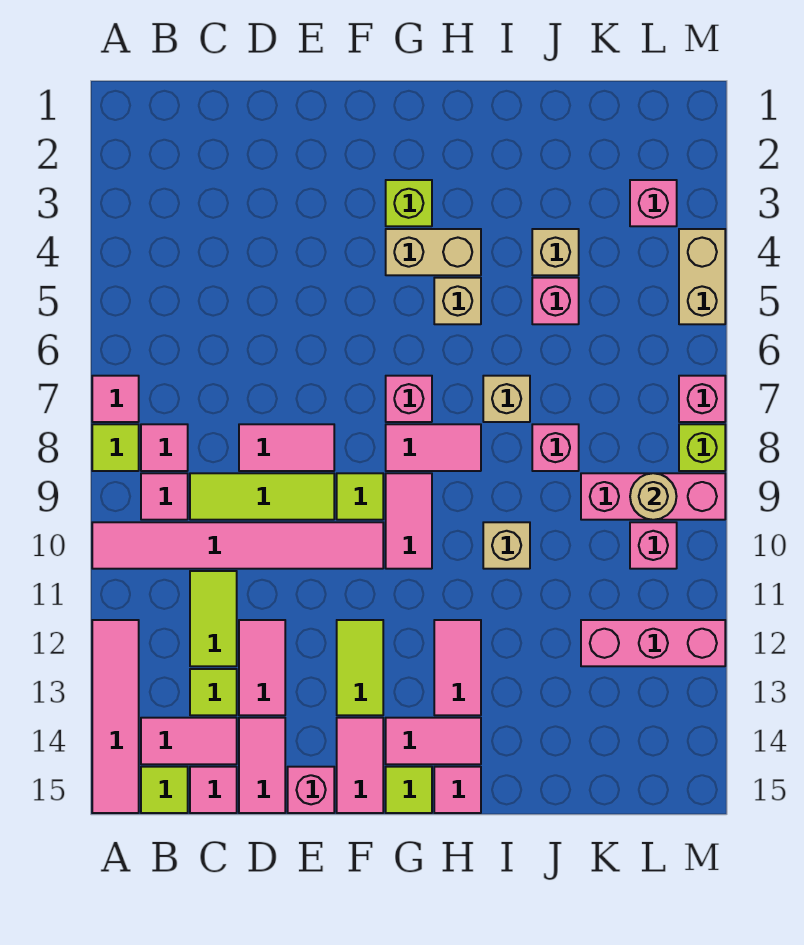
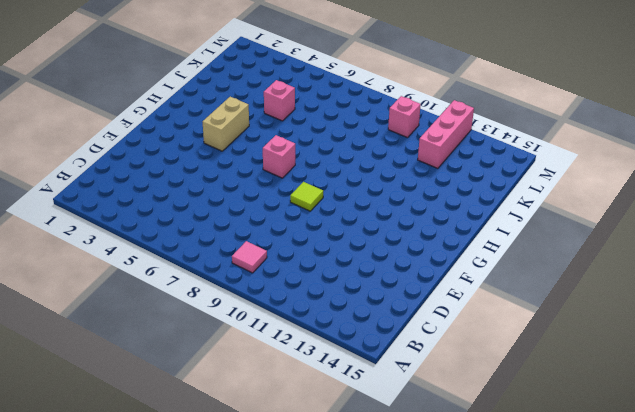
none -> pink tile A7 level 1
none -> lime tile A8 level 1
none -> pink tile A10:F10 level 1
none -> pink tile A12:A15 level 1

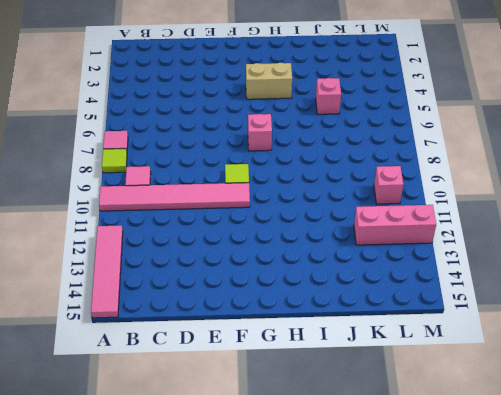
none -> pink tile B8 level 1
none -> pink tile B14:C14 level 1
none -> lime tile B15 level 1
none -> lime tile C9:E9 level 1

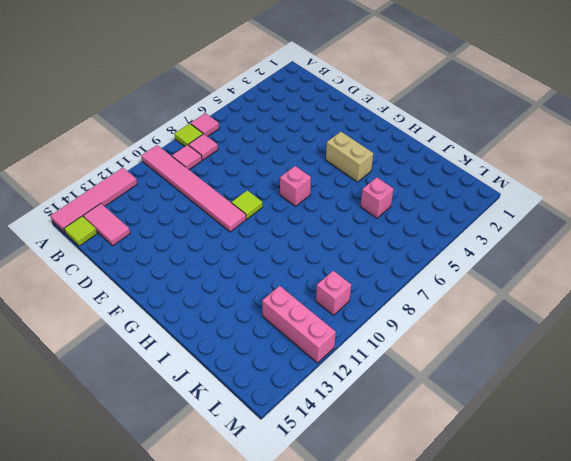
none -> lime tile C9:E9 level 1
none -> lime tile C11:C12 level 1
none -> lime tile C13 level 1
none -> pink tile C15 level 1

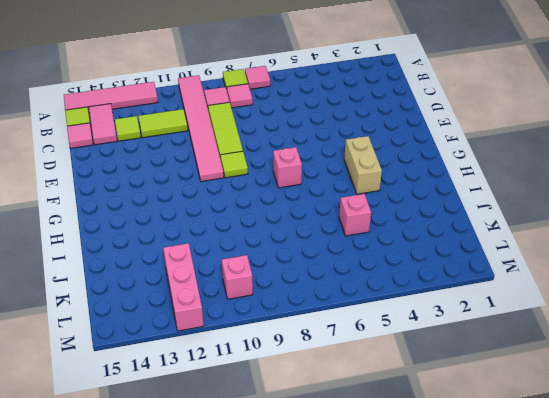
none -> pink tile D8:E8 level 1
none -> pink tile D12:D13 level 1
none -> pink tile D14:D15 level 1
none -> pink brick E15 level 1

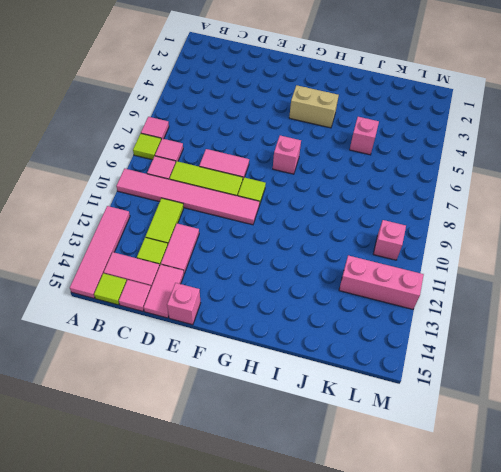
none -> lime tile F12:F13 level 1
none -> pink tile F14:F15 level 1
none -> lime brick G3 level 1
none -> pink tile G8:H8 level 1

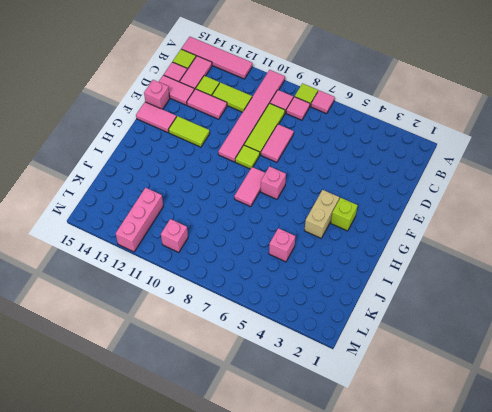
none -> pink tile G9:G10 level 1
none -> pink tile G14:H14 level 1
none -> lime tile G15 level 1
none -> tan brick H5 level 1

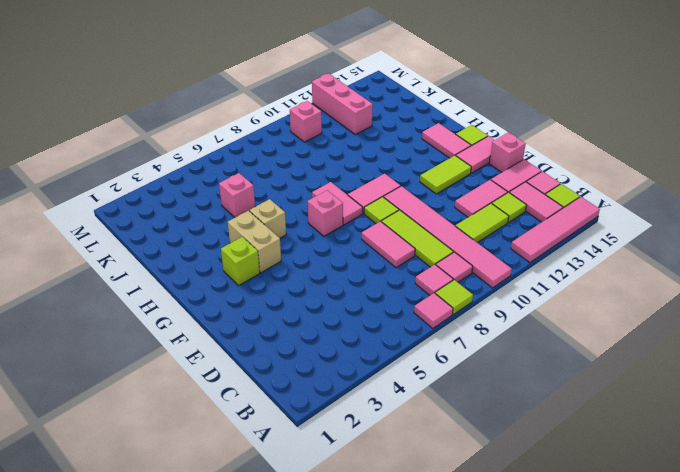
none -> pink tile H12:H13 level 1
none -> pink tile H15 level 1
none -> tan brick I7 level 1
none -> tan brick I10 level 1

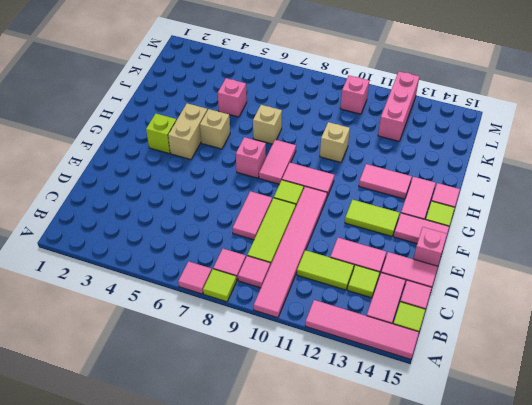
none -> tan brick J4 level 1
none -> pink brick J8 level 1
none -> pink brick K9:M9 level 1
none -> pink brick L3 level 1

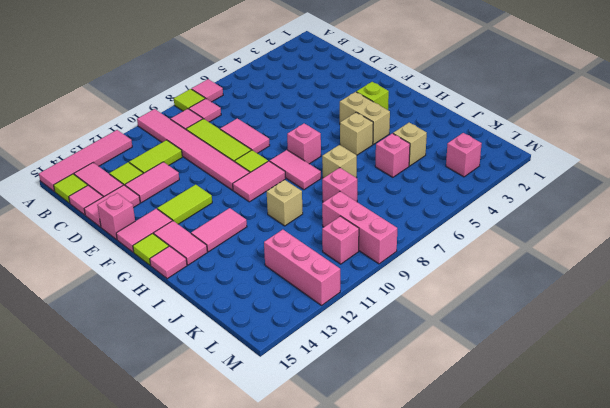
none -> tan brick M4:M5 level 1
none -> pink brick M7 level 1
none -> lime brick M8 level 1
none -> tan round brick L9 level 2

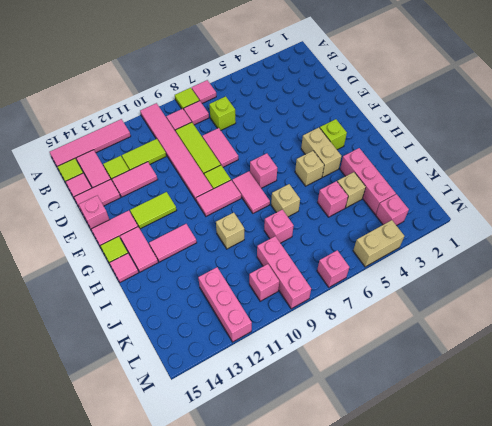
lime brick C7 level 1 -> lime brick M8 level 1
pink brick I3:K3 level 1 -> none
none -> tan round brick L9 level 2

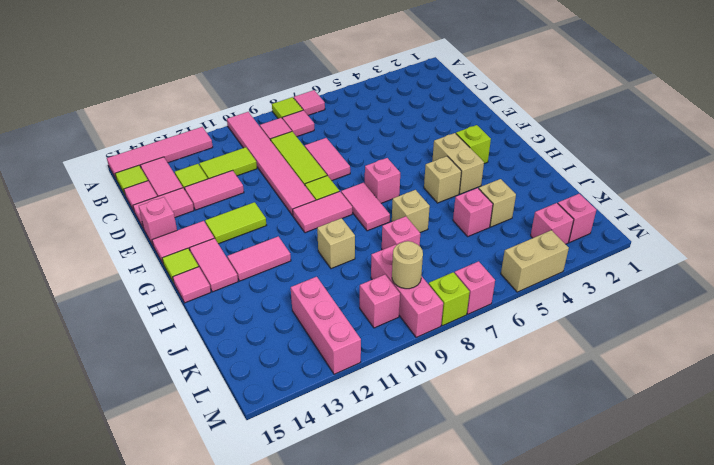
pink brick L2 level 1 -> none

